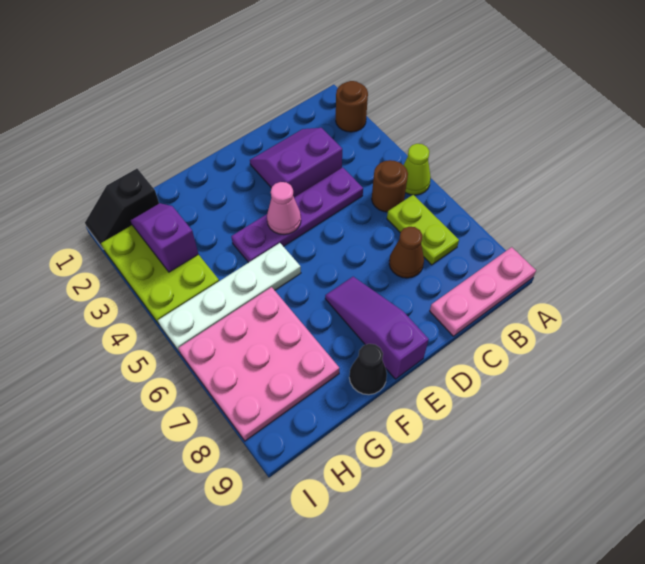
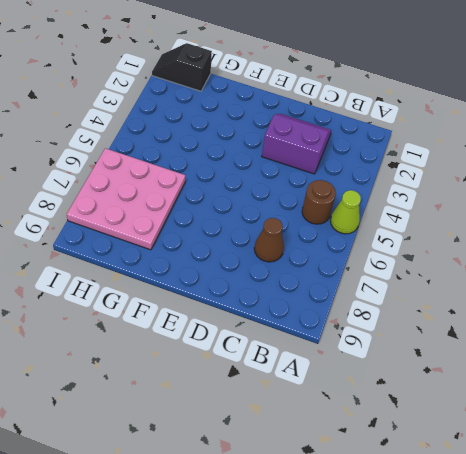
none -> brown round brick A2 level 1
none -> pink plate A9:C9 level 1
none -> lime plate B6:B7 level 1

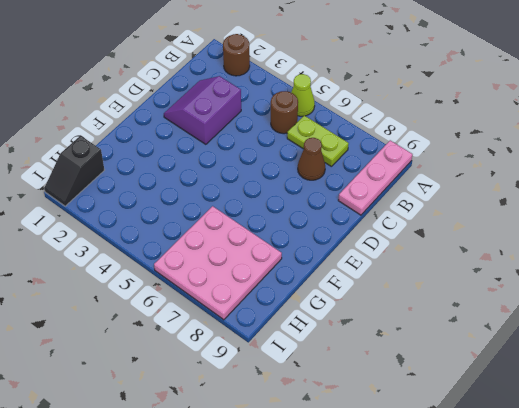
none -> purple plate C4:F4 level 1
none -> purple slope E7:E9 level 1 top 9
none -> white plate F5:I5 level 1

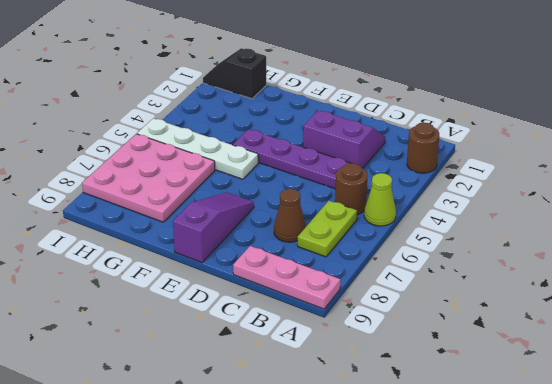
none -> black cone F9 level 1
none -> lime plate H2:I4 level 1
none -> pink cone E4 level 2

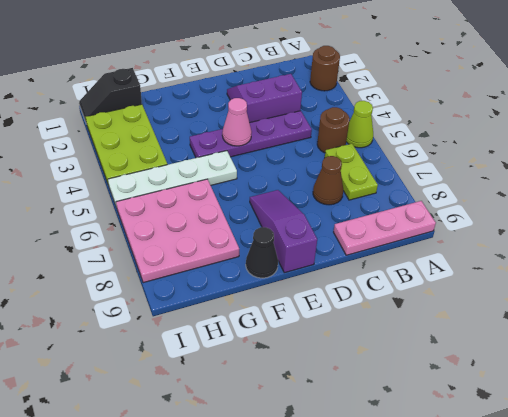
none -> purple slope H2:H3 level 2 top 3

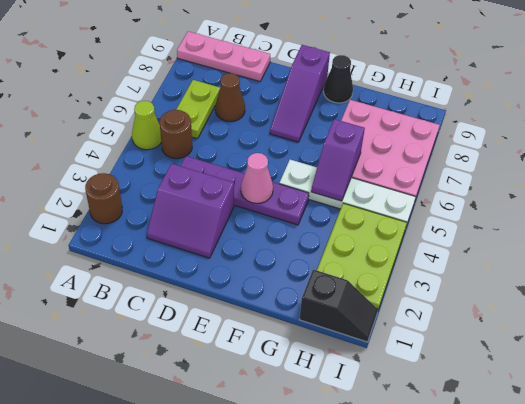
purple slope G5:G6 level 2 top 6 -> purple slope H2:H3 level 2 top 3

